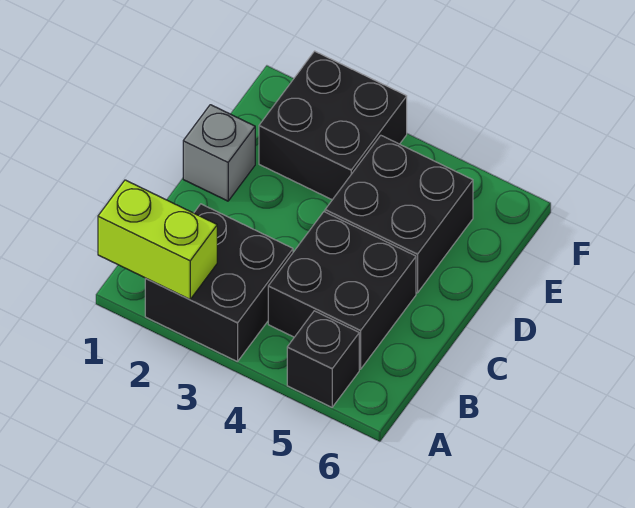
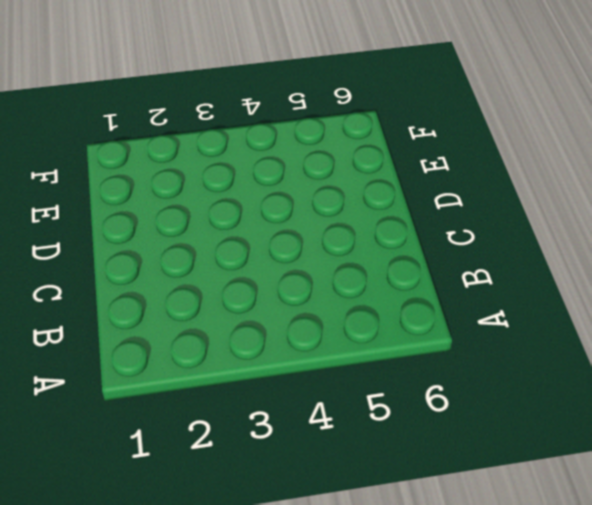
none -> black brick A2:B3 level 1
none -> black brick A5 level 1

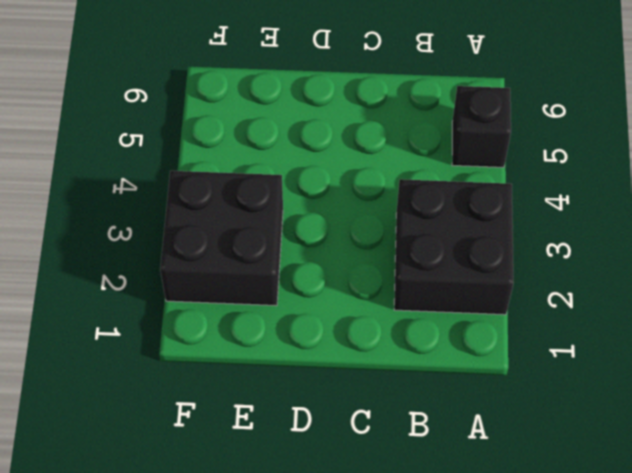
none -> black brick B4:C5 level 1
none -> grey brick D1 level 1

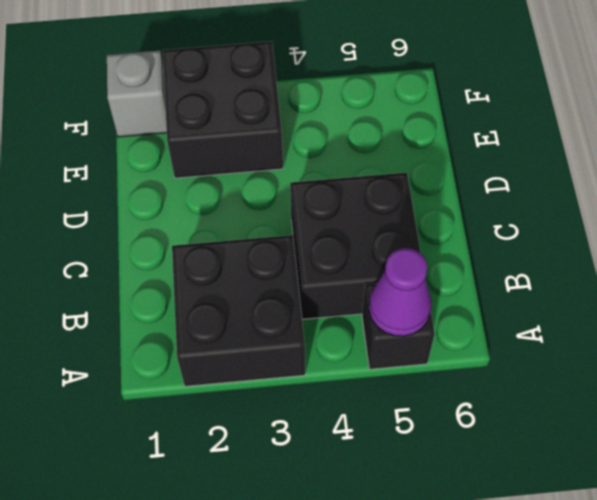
purple cone A5 level 2 -> none
grey brick F1 level 1 -> grey brick D1 level 1
none -> black brick D4:E5 level 1
none -> lime brick A1:A2 level 2

